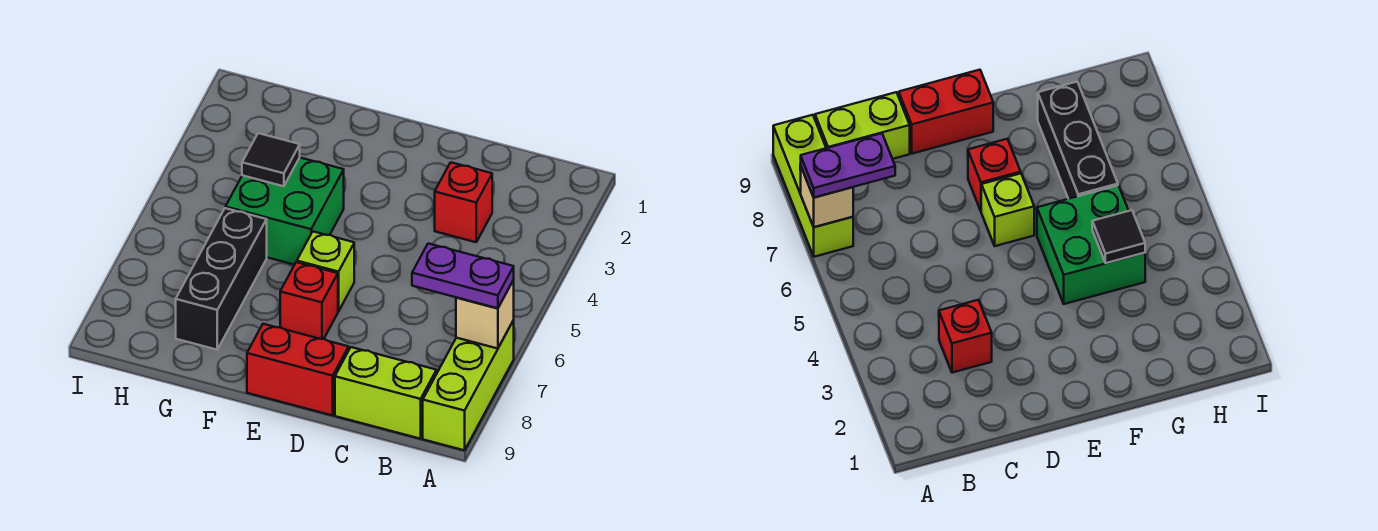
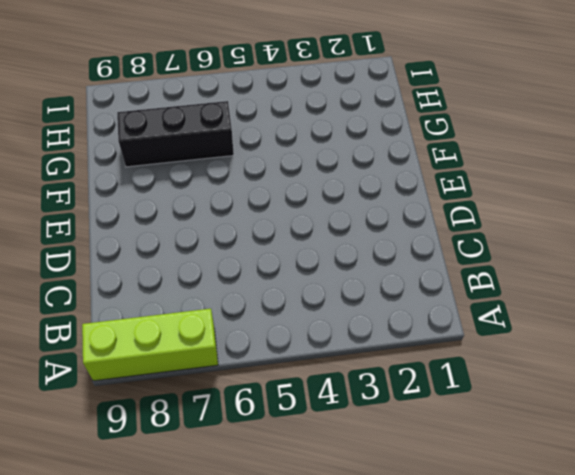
none -> lime brick B9:C9 level 1
none -> red brick C3 level 1

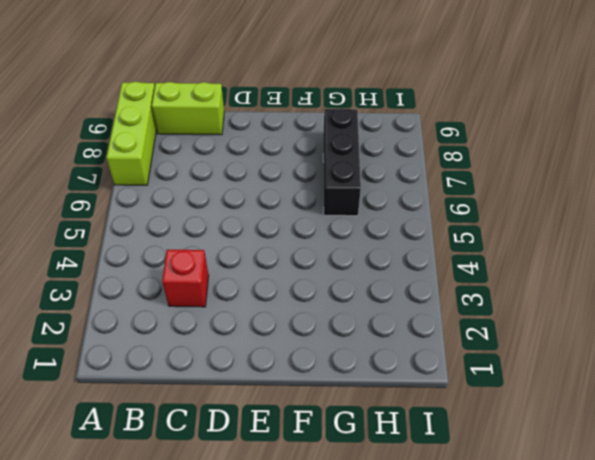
none -> red brick D9:E9 level 1
none -> lime brick E6 level 1

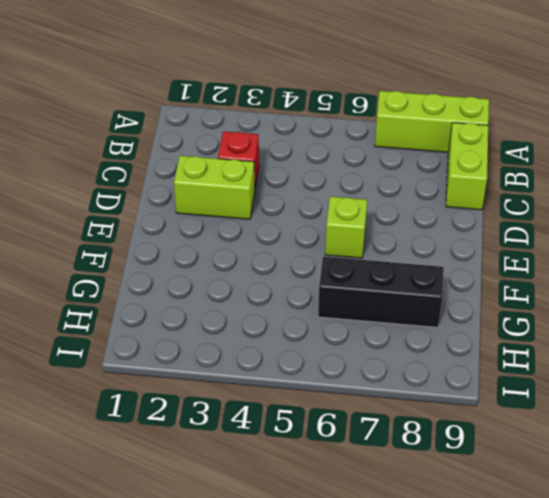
lime brick D2:D3 level 1 -> none
none -> red brick D9:E9 level 1
none -> red brick E7 level 1

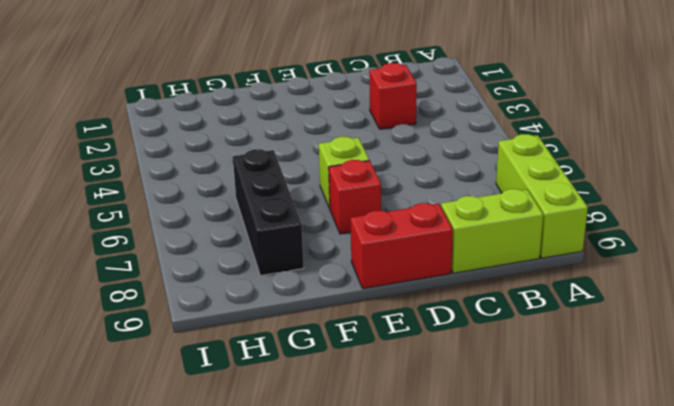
none -> green brick F4:G5 level 1
none -> tan brick A7 level 2

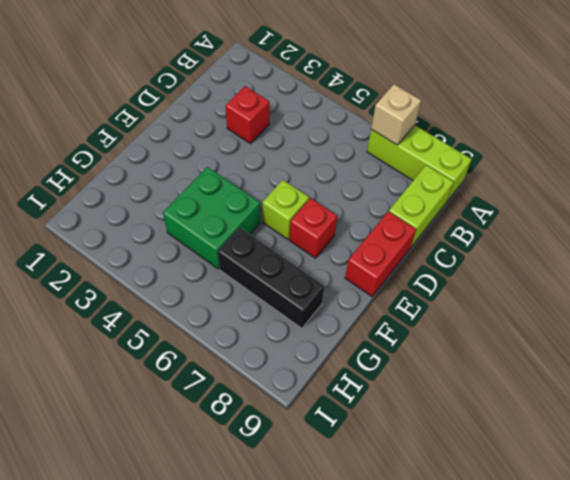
none -> black tile G4 level 2
none -> purple plate A7:B7 level 3

